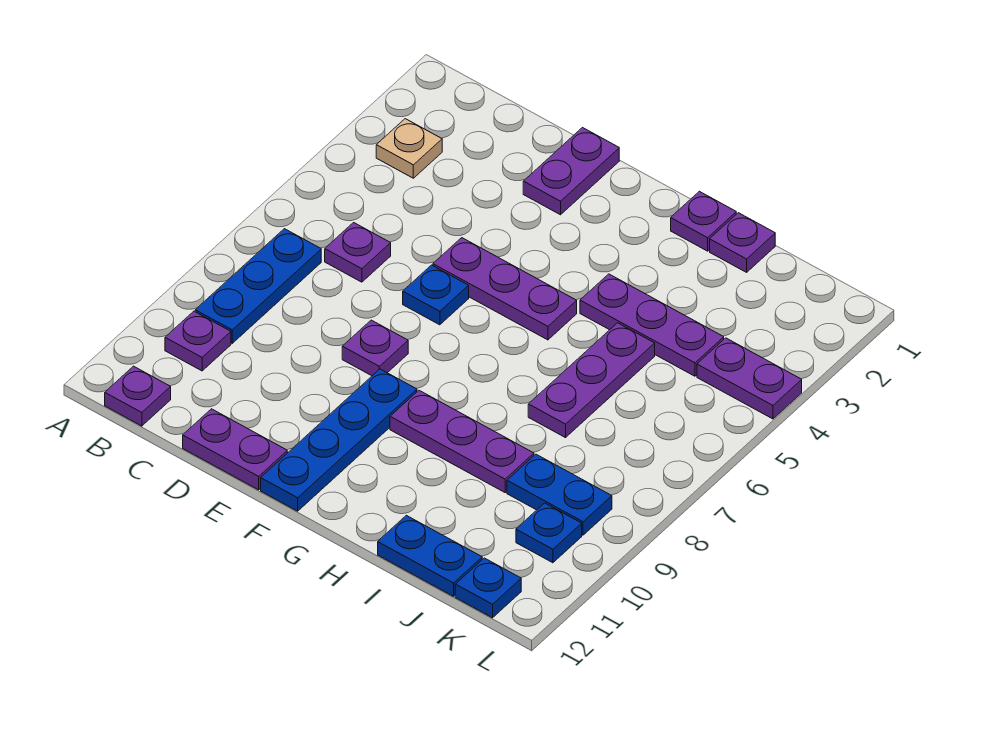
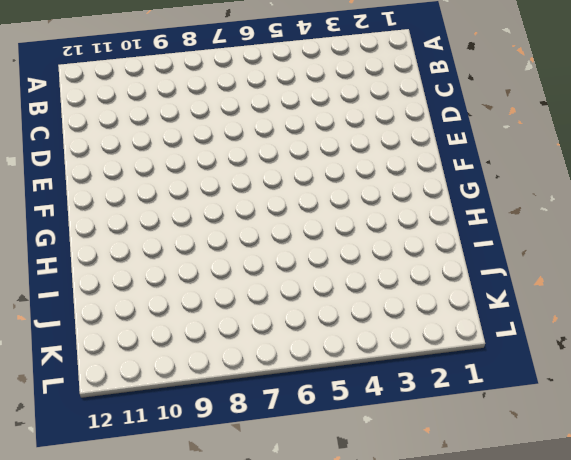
none -> tan plate B3 level 1
none -> blue plate B7:B9 level 1
none -> purple plate B10 level 1

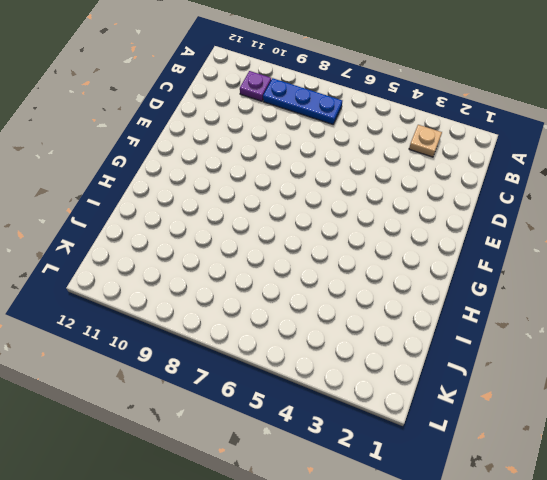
none -> purple plate B12 level 1
none -> purple plate C6 level 1
none -> purple plate D12:E12 level 1

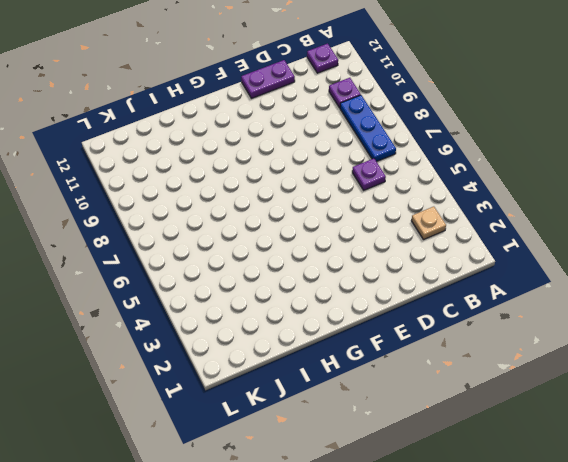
none -> purple plate E1:E2 level 1
none -> purple plate E5:G5 level 1
none -> blue plate E6 level 1

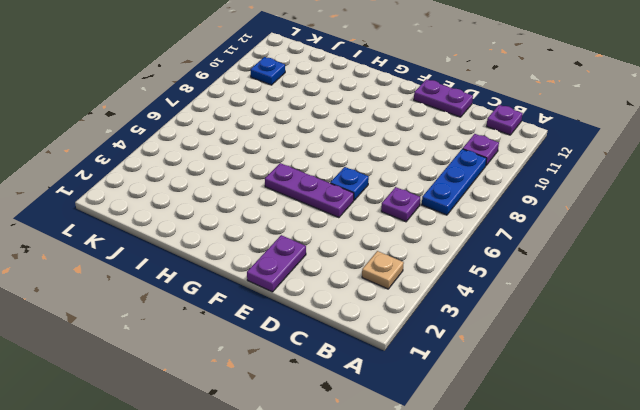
none -> purple plate E8 level 1
none -> blue plate F9:F12 level 1
none -> purple plate G9:I9 level 1

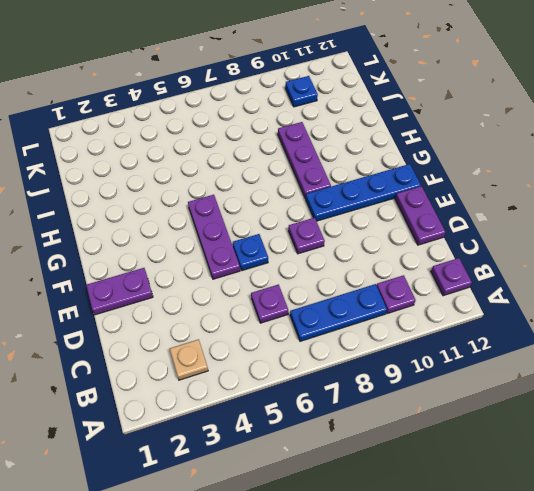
none -> purple plate H1 level 1
none -> purple plate H4:J4 level 1
none -> purple plate I1 level 1

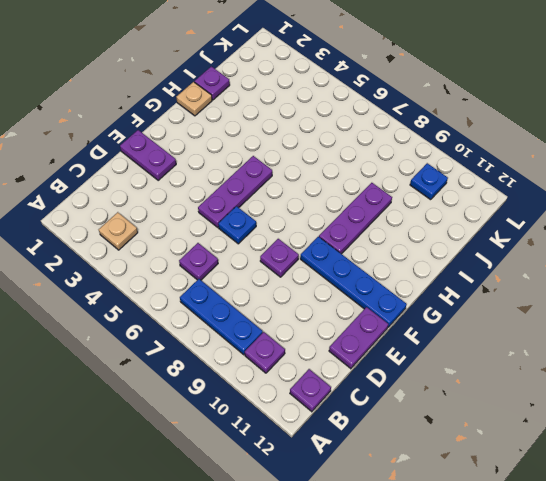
tan plate H1 level 1 -> purple plate H1 level 1
none -> purple plate H4:J4 level 1
none -> purple plate I5:I7 level 1
none -> blue plate I12:J12 level 1

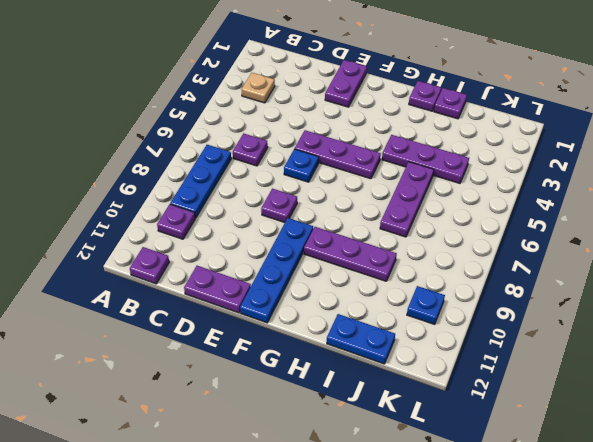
none -> blue plate J9:K9 level 1
none -> purple plate K4:L4 level 1
none -> blue plate K12 level 1

